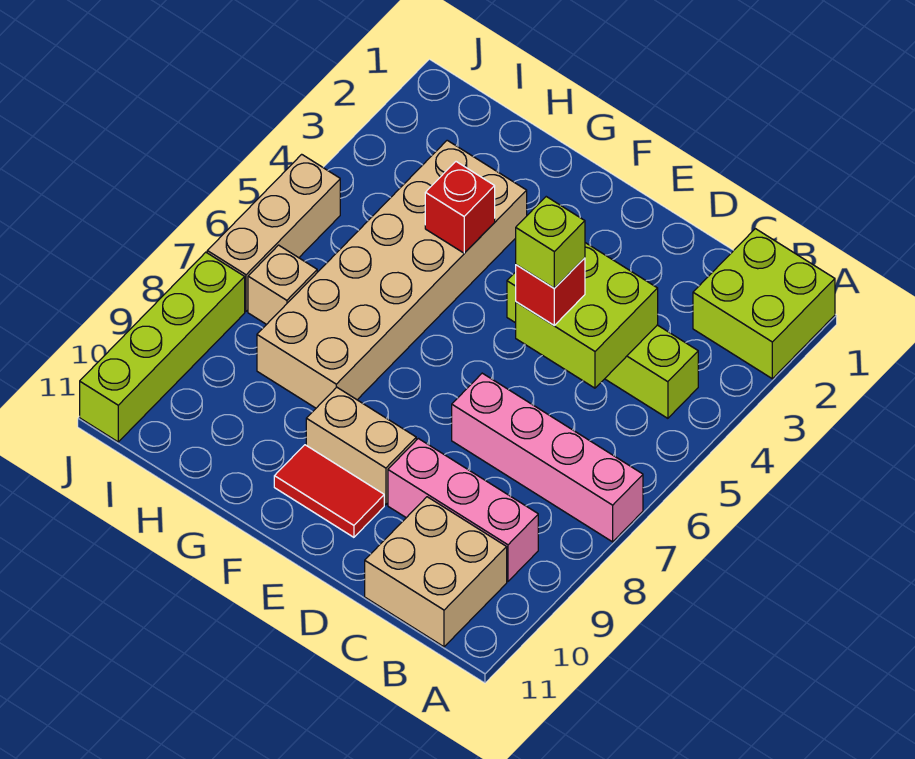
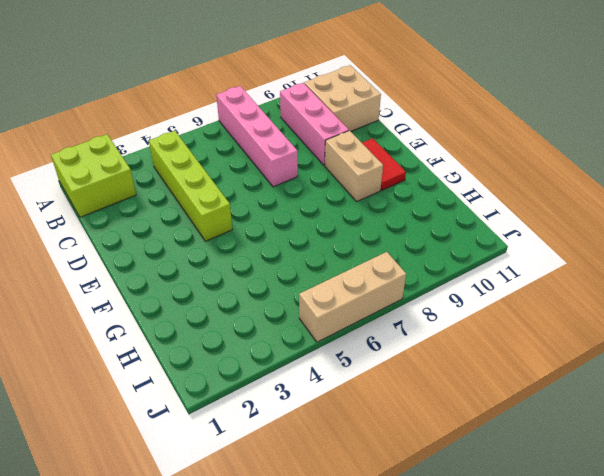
none -> tan brick G3:H8 level 1
none -> tan brick I7 level 1
none -> lime brick J8:J11 level 1

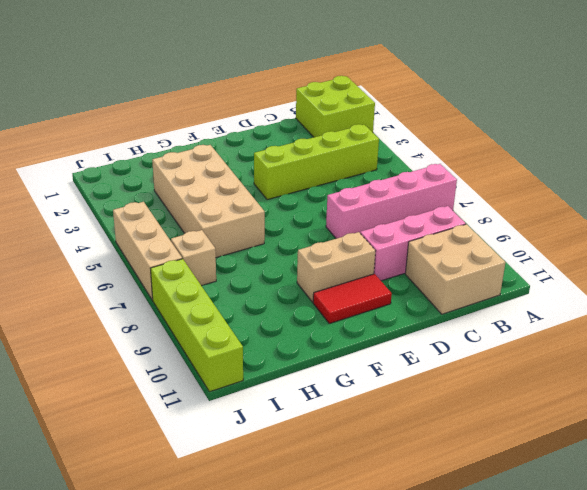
tan brick G3:H6 level 1 -> tan brick G3:H8 level 1
none -> lime brick C4:D5 level 2
none -> red brick G4 level 2
none -> red brick D5 level 3

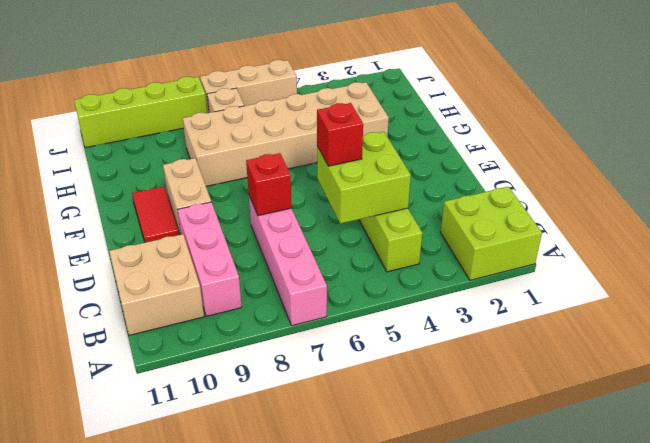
red brick D7 level 2 -> red brick G4 level 2
none -> lime brick D5 level 4

